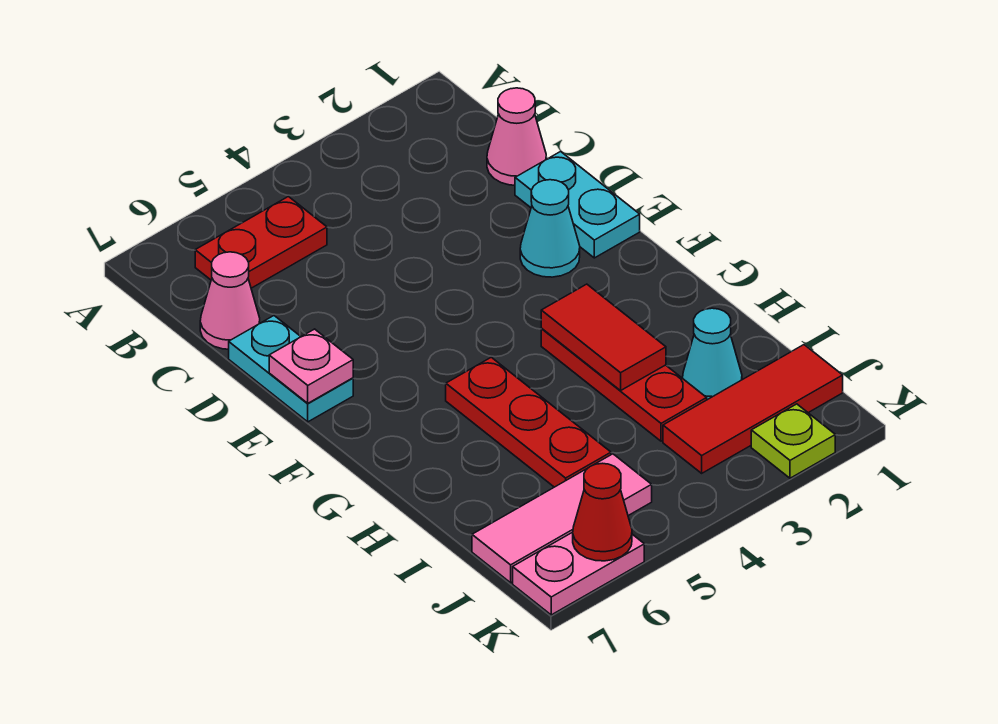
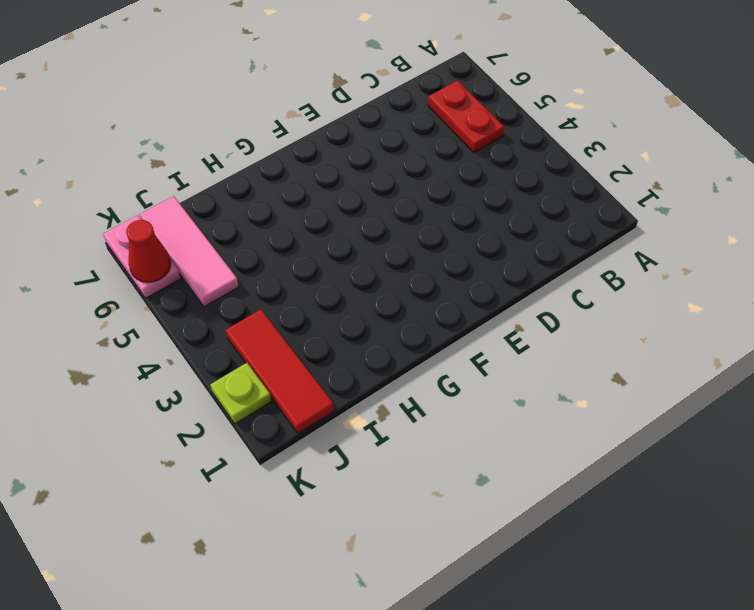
none -> pink cone C1 level 1
none -> pink cone C7 level 1
none -> cyan plate D1:E1 level 1

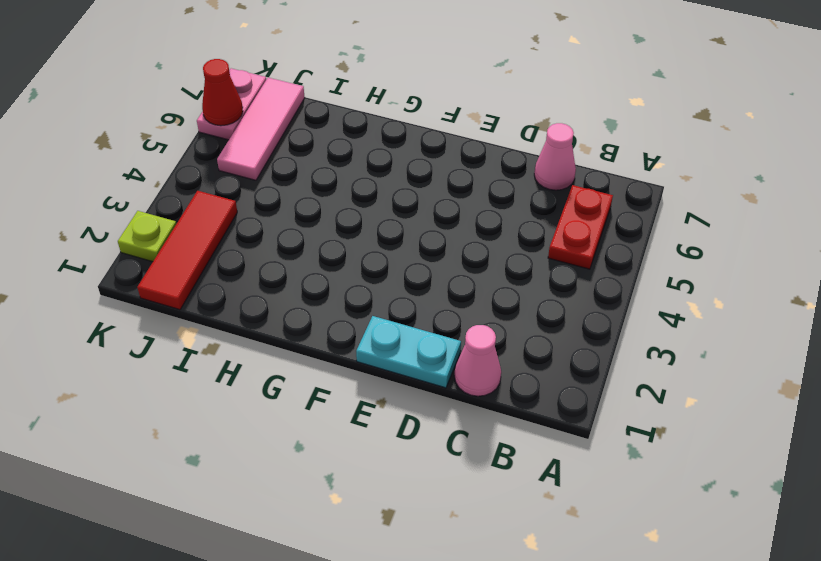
none -> cyan plate D7:E7 level 1
none -> cyan cone E2 level 1
none -> red plate G3:I3 level 1

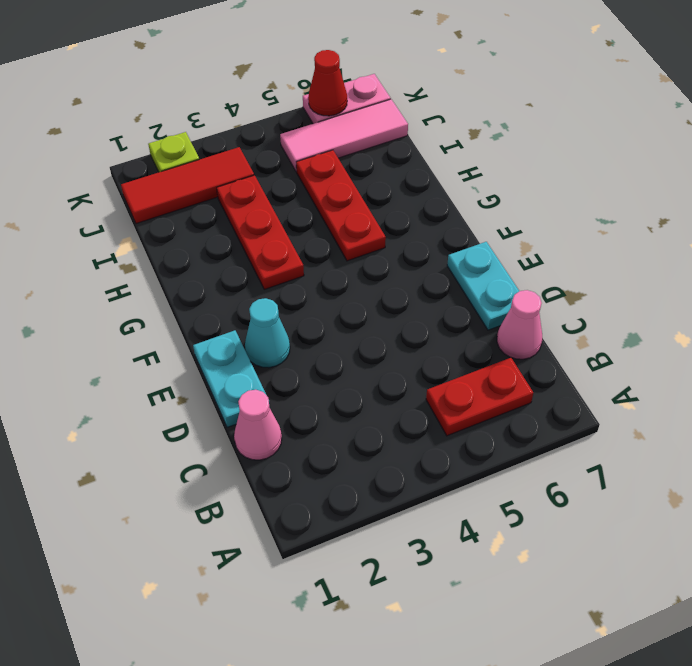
none -> cyan cone I2 level 1
none -> pink plate E7 level 2
none -> red tile G3:H3 level 2

